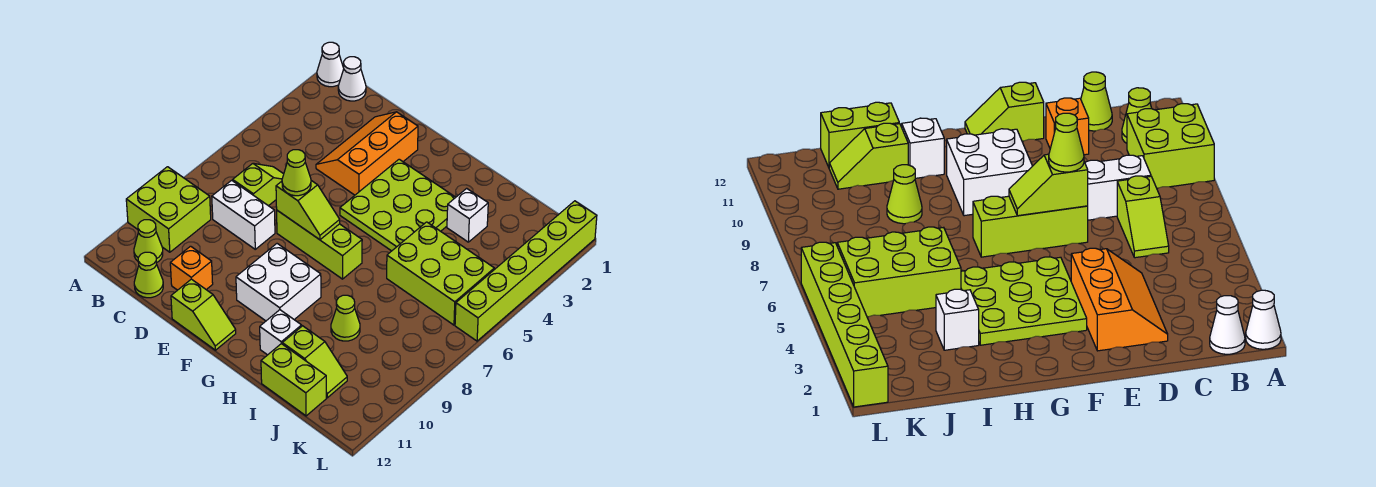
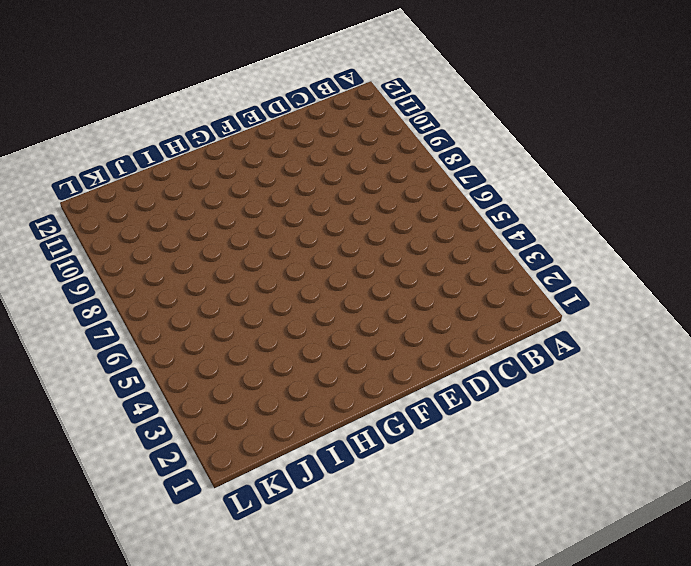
none -> white cone A1 level 1
none -> lime brick A9:B10 level 1
none -> white cone B1 level 1

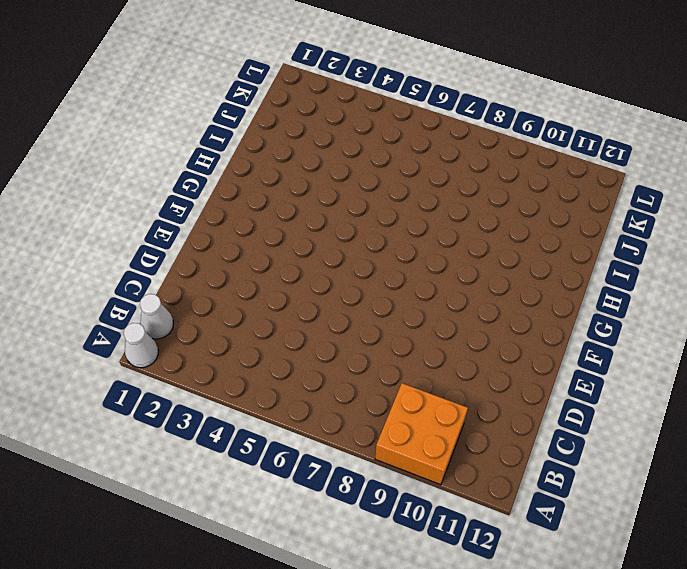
orange brick A9:B10 level 1 -> lime brick A9:B10 level 1
none -> lime cone B11 level 1
none -> lime slope C6:C7 level 1 top 7
none -> white brick C8:D8 level 1

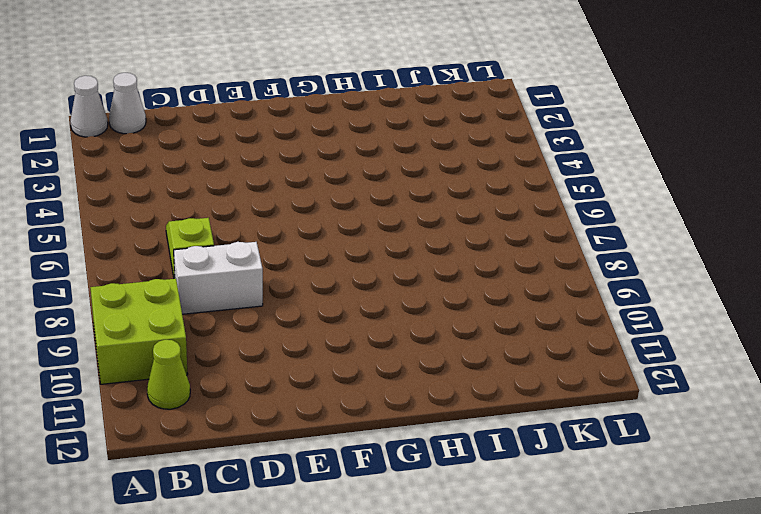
none -> lime cone C12 level 1
none -> orange slope D2:E4 level 1 top E
none -> orange brick D11 level 1

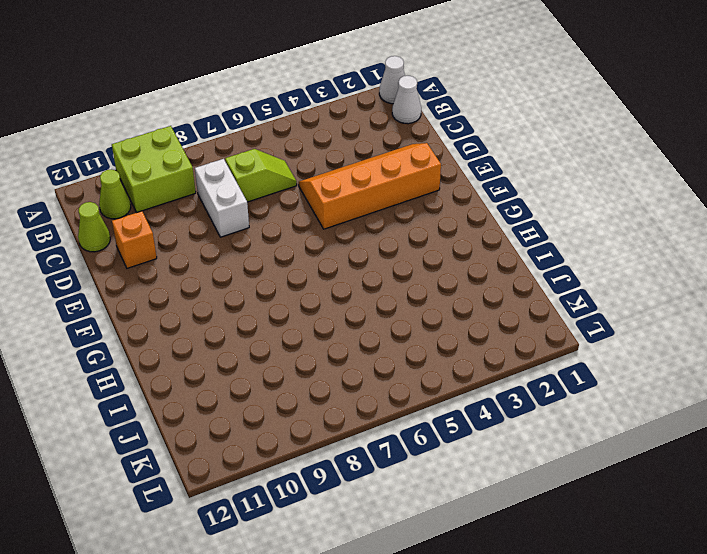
orange slope D2:E5 level 1 top E -> orange slope D2:E4 level 1 top E
none -> lime brick E7:G7 level 1
none -> lime slope E12:F12 level 1 top E
none -> lime plate F3:H5 level 1

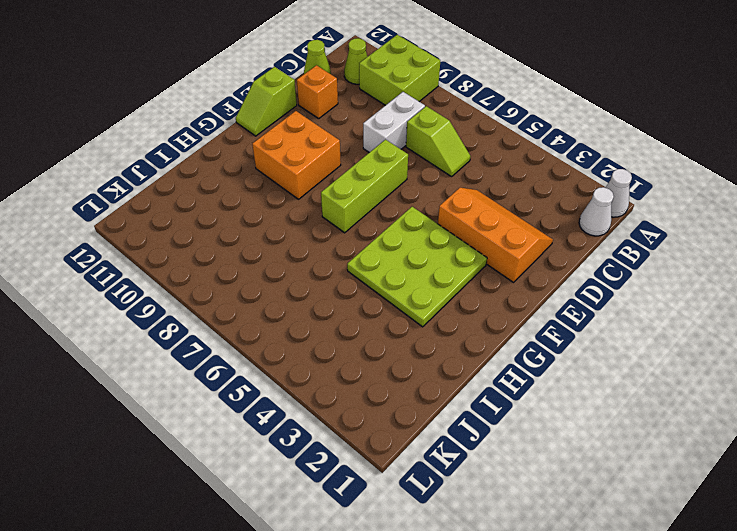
orange brick F9:G10 level 1 -> white brick F9:G10 level 1
none -> white brick H11 level 1
none -> white brick I3 level 1
none -> lime brick I5:K6 level 1

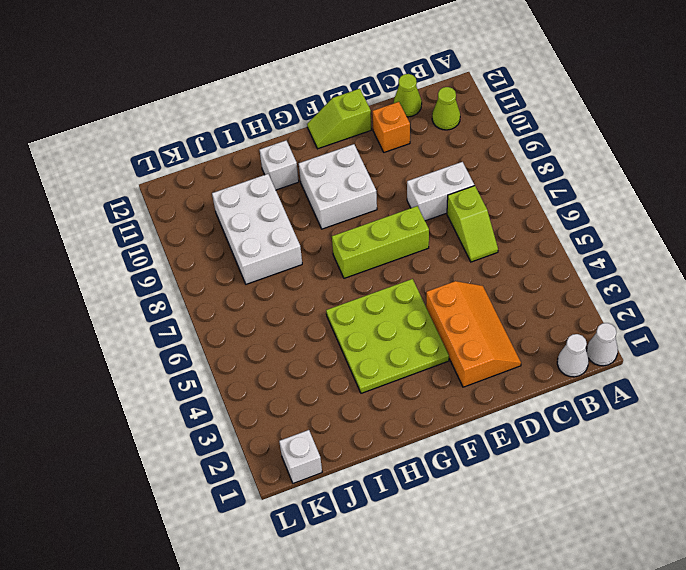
white brick I8:J10 level 1 -> lime cone I9 level 1
white brick K1 level 1 -> white brick I3 level 1
none -> lime brick A9:B10 level 1
none -> lime brick I5:K6 level 1
none -> lime slope I11:J11 level 1 top I

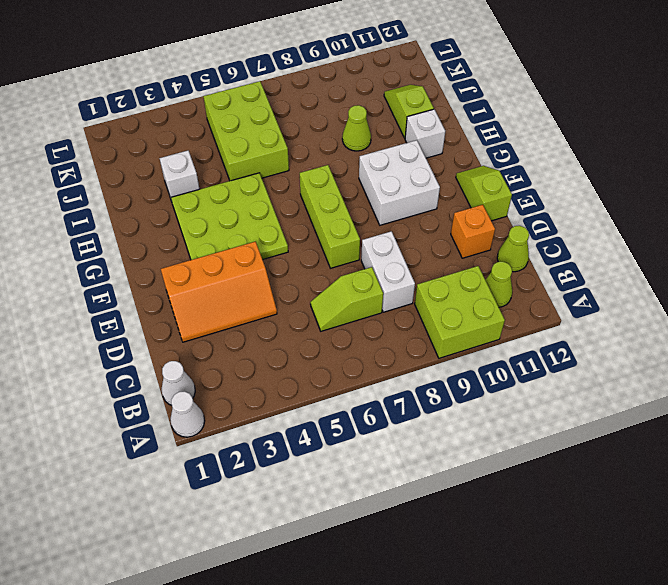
none -> lime brick I12:J12 level 1
none -> lime brick L1:L6 level 1
none -> lime slope E7:F7 level 2 top E

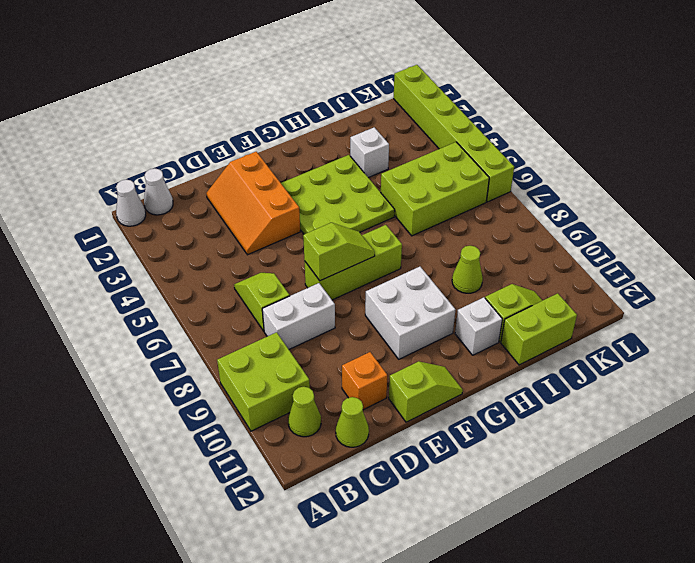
none -> lime cone E7 level 3

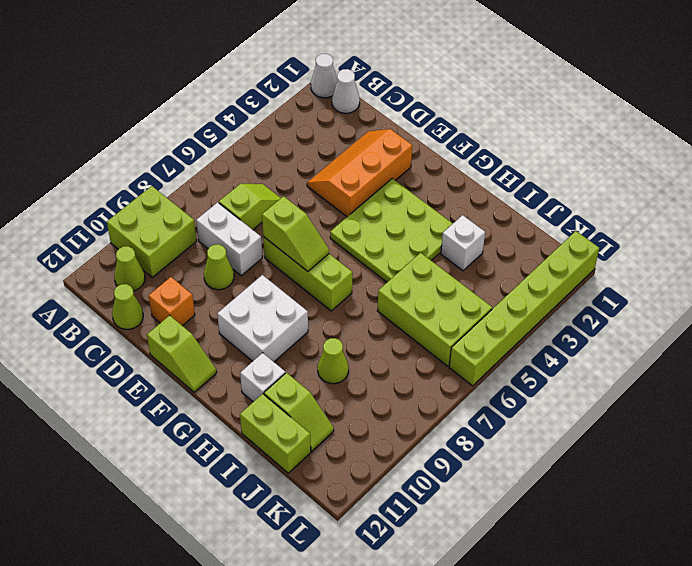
lime cone D9 level 1 -> lime cone E7 level 3

